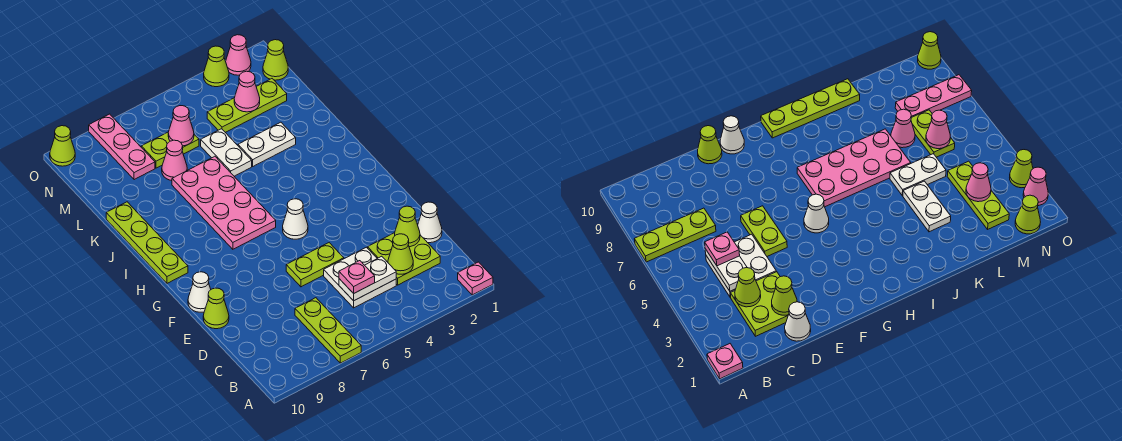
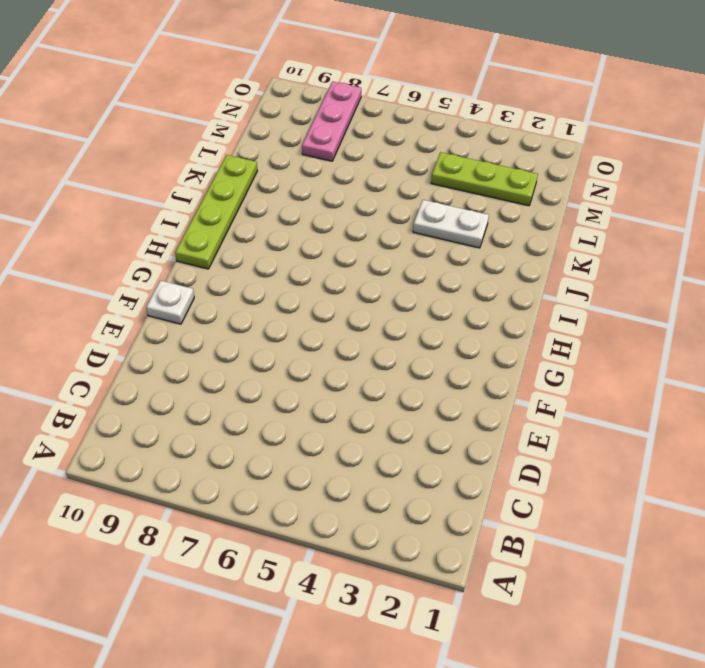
white plate F10 level 1 -> white cone F10 level 1
none -> pink plate A1 level 1
none -> lime plate A7:C7 level 1
none -> lime plate C2:D3 level 1

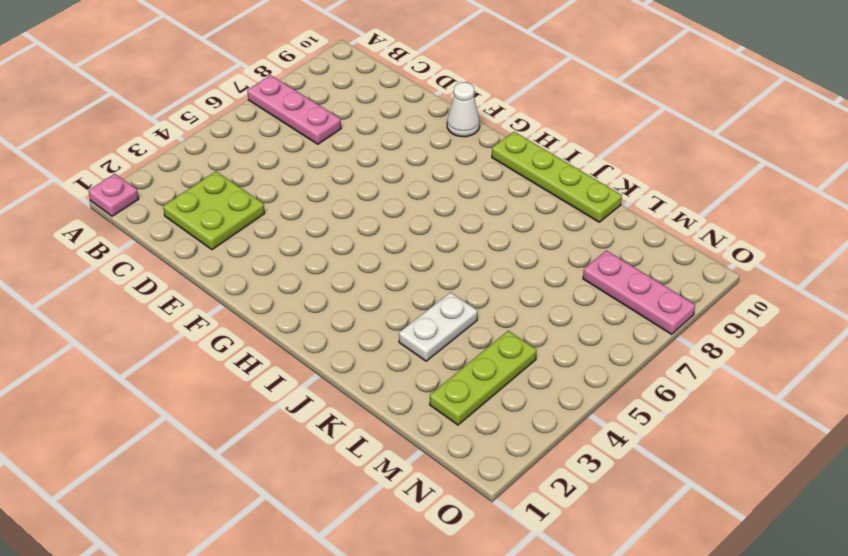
pink plate A7:C7 level 1 -> lime plate A7:C7 level 1
none -> white plate C4:D5 level 1
none -> white cone D1 level 1
none -> lime plate E5:E6 level 1

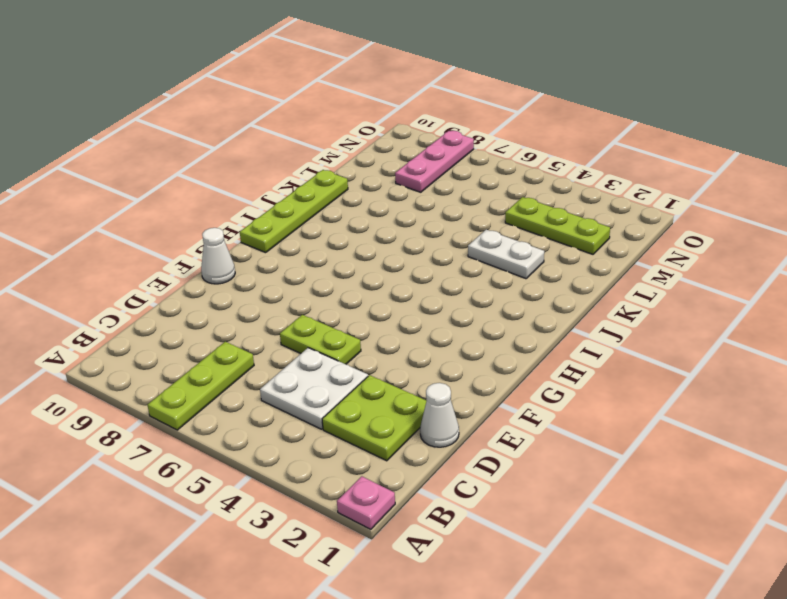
none -> lime cone E10 level 1
none -> white cone G5 level 1
none -> pink plate H6:K7 level 1

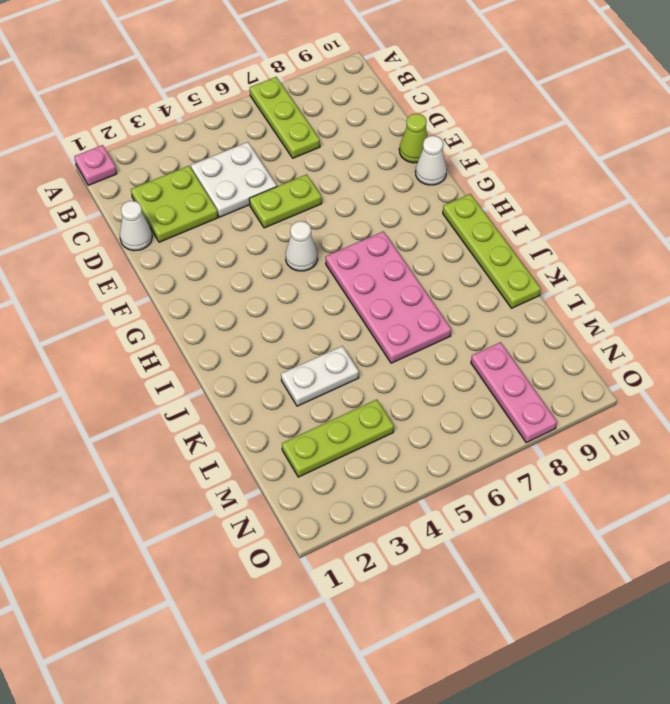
none -> white plate K5:L5 level 1
none -> pink cone L7 level 1
none -> lime plate M6:M7 level 1

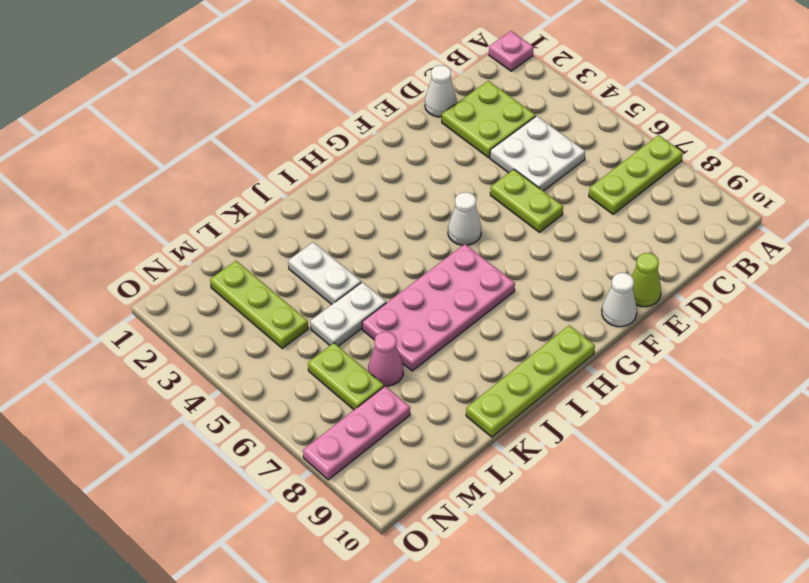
none -> lime cone N1 level 1
none -> pink cone O2 level 1
none -> lime cone O3 level 1

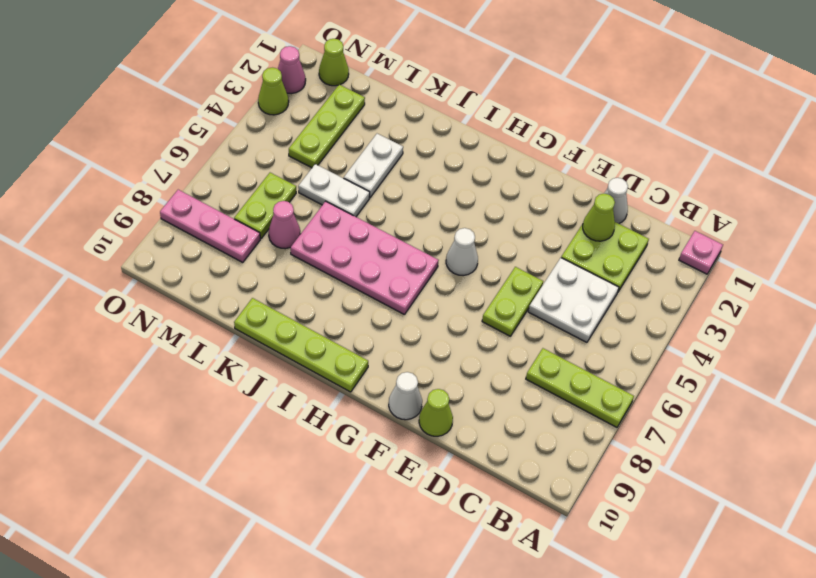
none -> lime cone O10 level 1
none -> lime cone C3 level 2
none -> white plate C4:C5 level 2

